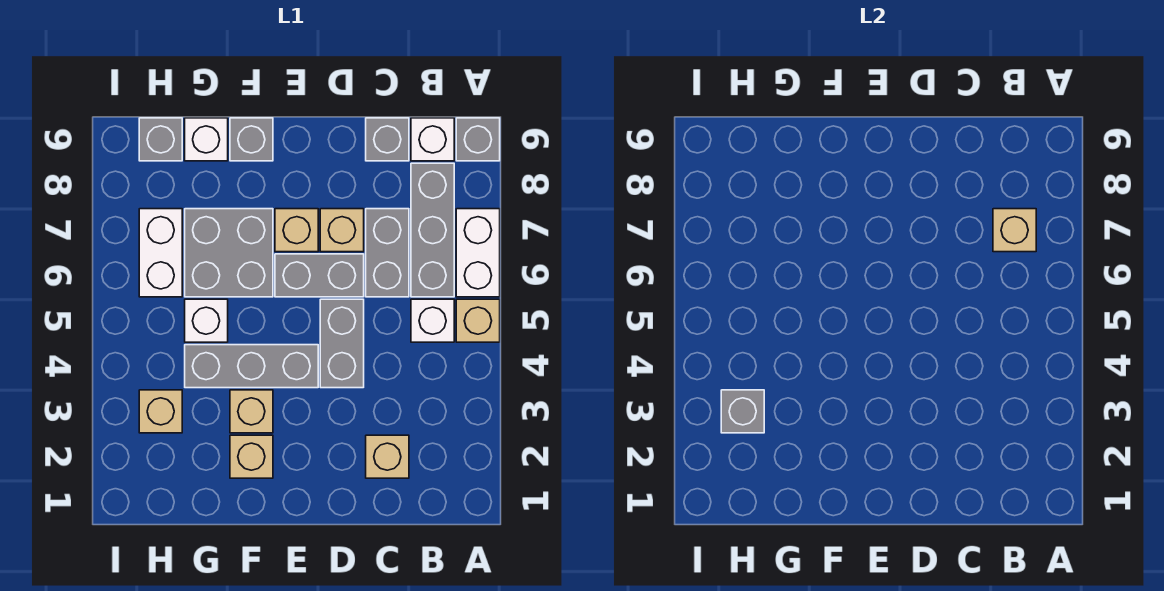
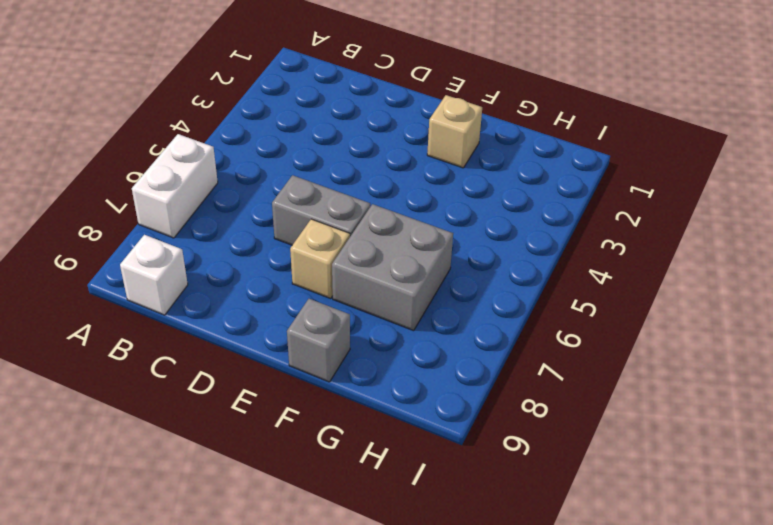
none -> tan brick A5 level 1
none -> grey brick A9 level 1
none -> white brick B5 level 1

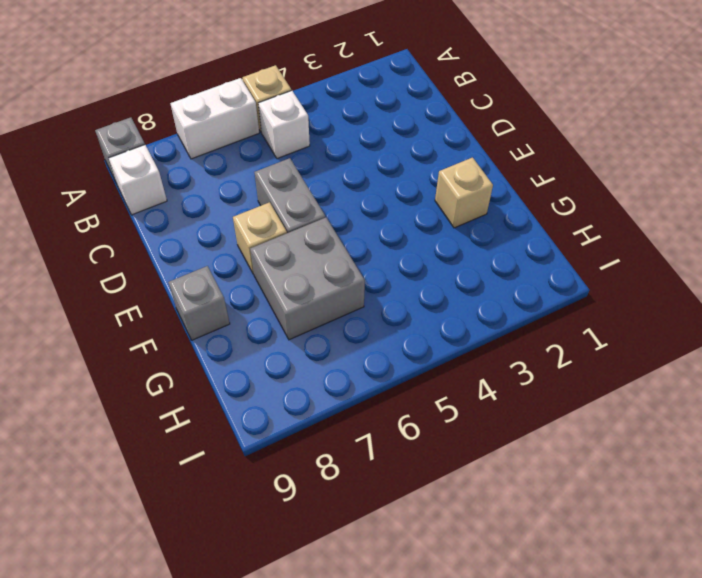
none -> grey brick B6:B8 level 1
none -> tan brick C2 level 1
none -> grey brick C6:C7 level 1

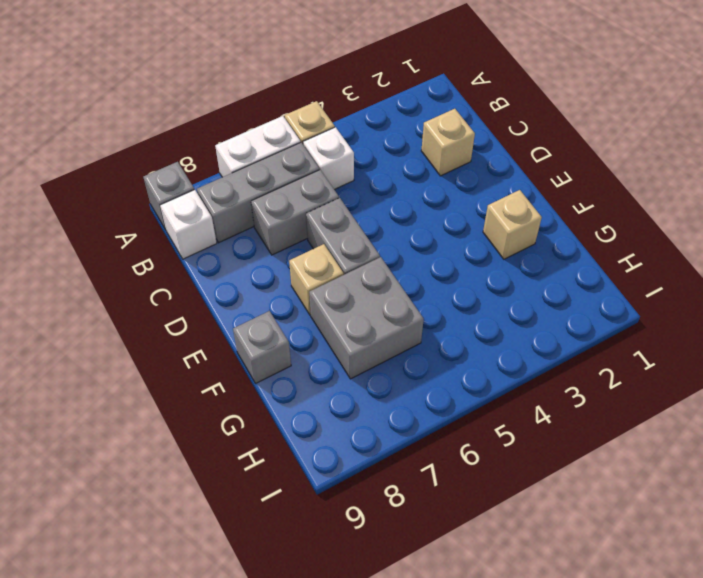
none -> grey brick C9 level 1
none -> grey brick D4:D5 level 1
none -> tan brick D7 level 1

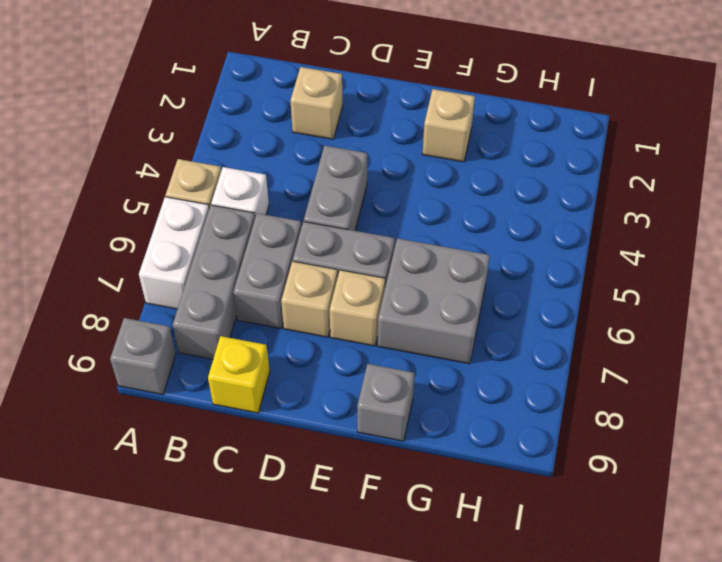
yellow brick C9 level 1 -> grey brick C9 level 1
none -> white brick B9 level 1
none -> grey brick E4:G4 level 1
none -> tan brick F3 level 1

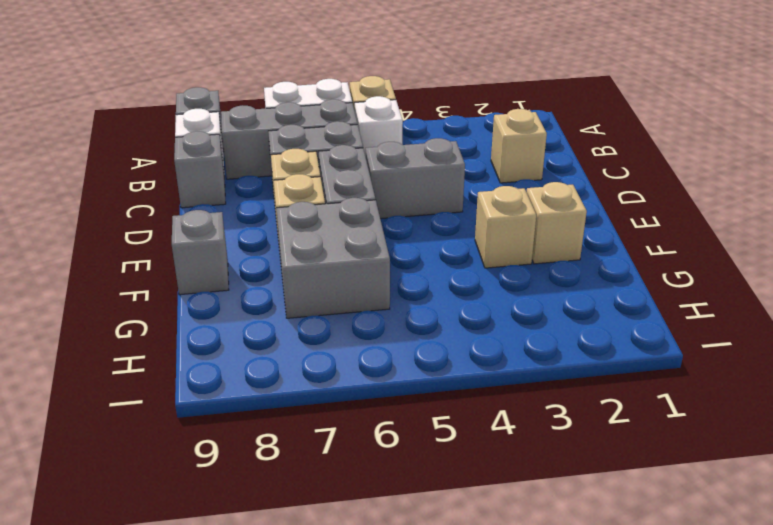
none -> grey brick E4:G4 level 1
none -> white brick G5 level 1
none -> white brick G9 level 1

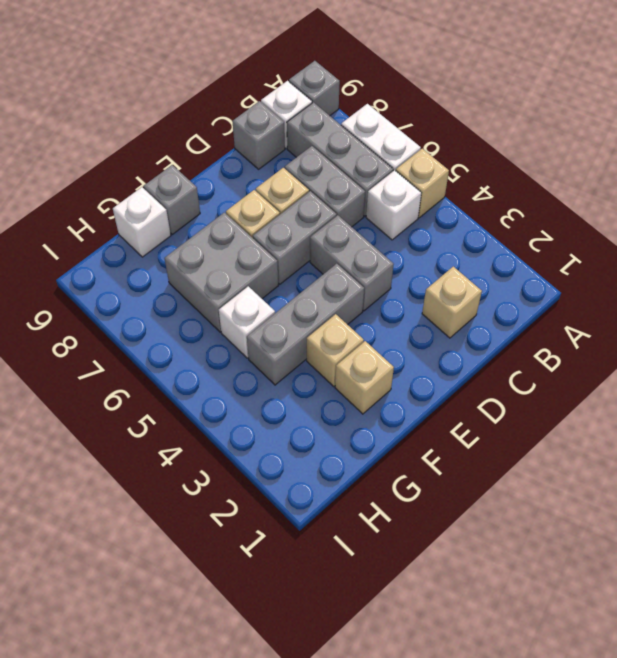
none -> tan brick H3 level 1
none -> white brick H6:H7 level 1
none -> grey brick H9 level 1

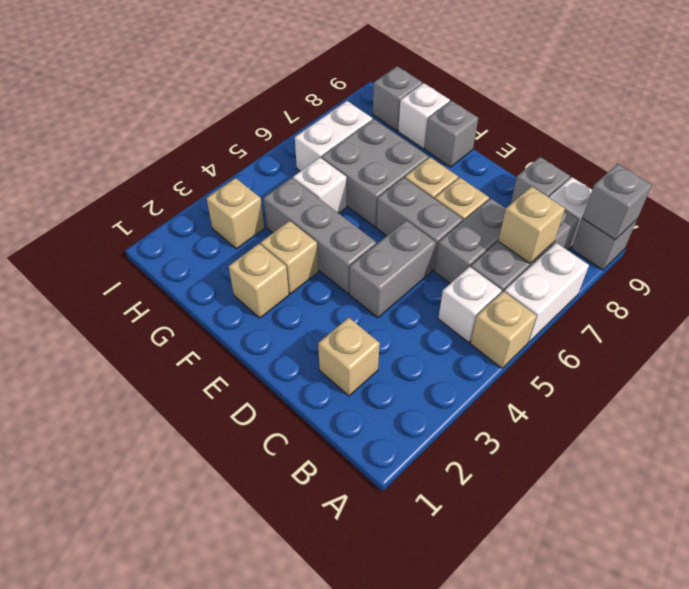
grey brick A9 level 2 -> grey brick H3 level 2

